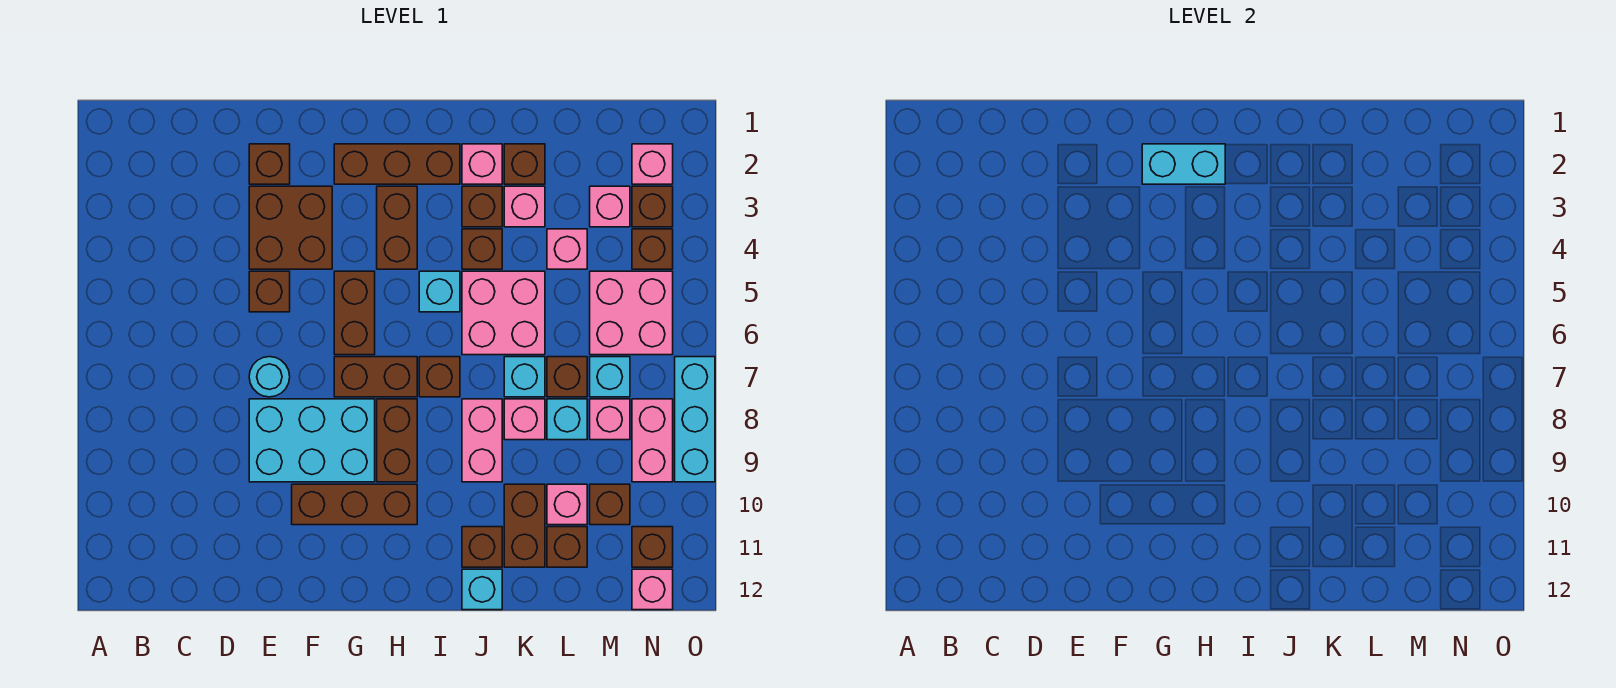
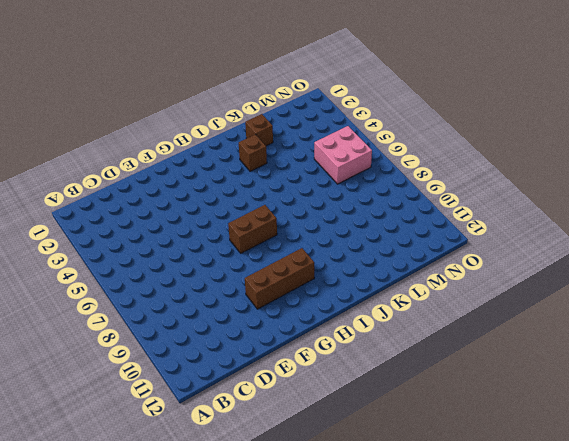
none -> brown brick E2 level 1
none -> brown brick E3:F4 level 1
none -> brown brick E5 level 1
none -> cyan round brick E7 level 1

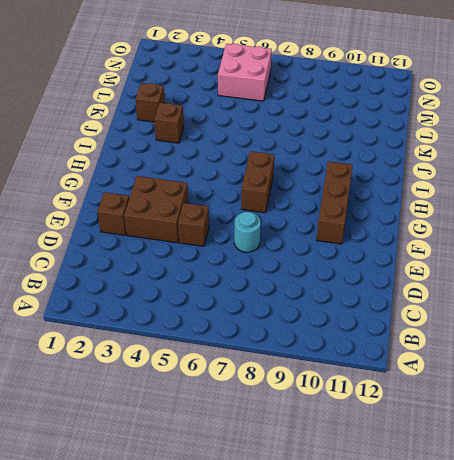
none -> cyan brick E8:G9 level 1
none -> brown brick G2:I2 level 1
none -> brown brick G5:G6 level 1
none -> brown brick H3:H4 level 1

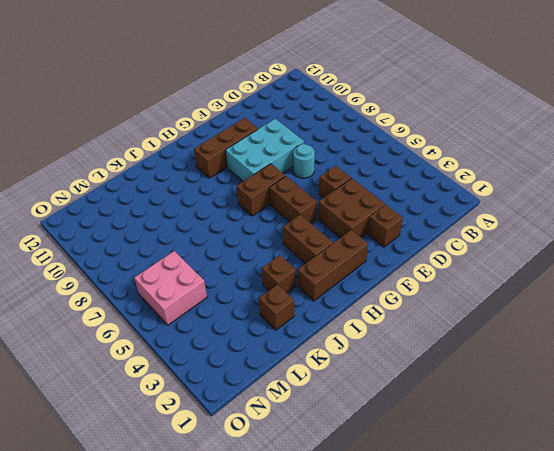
none -> brown brick H8:H9 level 1
none -> cyan brick I5 level 1
none -> brown brick I7 level 1
none -> pink brick J2 level 1

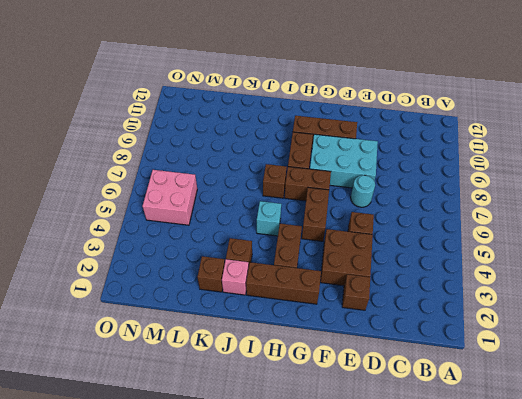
none -> brown brick J4 level 1
none -> pink brick J5:K6 level 1
none -> pink brick J8:J9 level 1
none -> brown brick J11 level 1

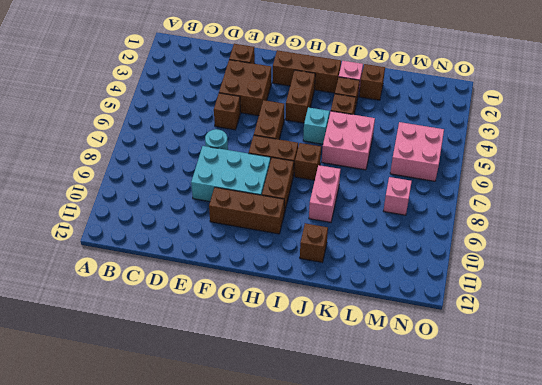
none -> cyan brick J12 level 1
none -> pink brick K3 level 1
none -> cyan brick K7 level 1
none -> pink brick K8 level 1

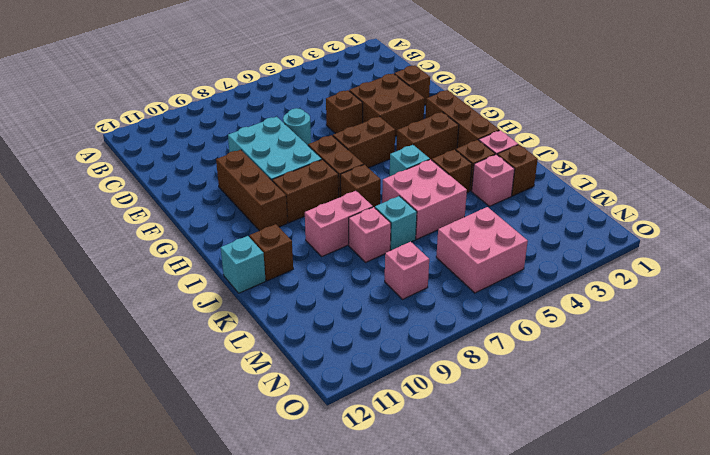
none -> brown brick K10:K11 level 1
none -> pink brick L4 level 1
none -> brown brick L7 level 1
none -> cyan brick L8 level 1

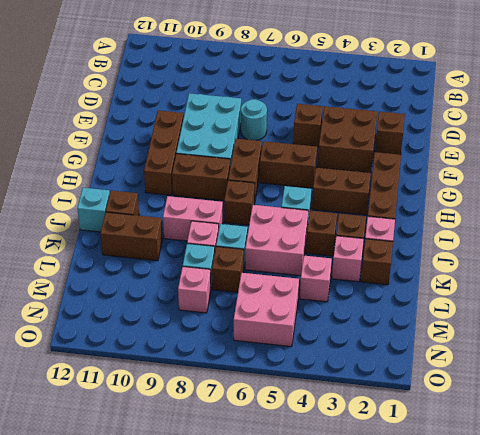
none -> pink brick L10 level 1
none -> brown brick L11 level 1
none -> pink brick M3 level 1
none -> cyan brick M7 level 1

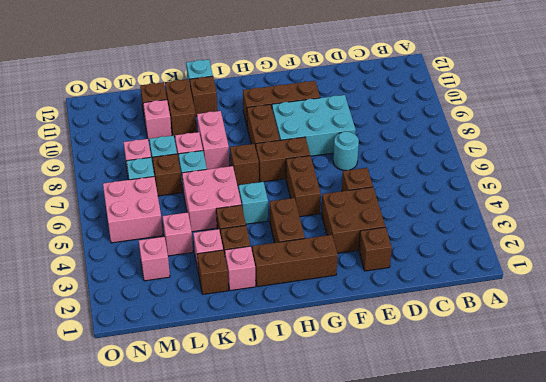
none -> brown brick M10 level 1
none -> pink brick N2 level 1
none -> brown brick N3 level 1
none -> brown brick N4 level 1

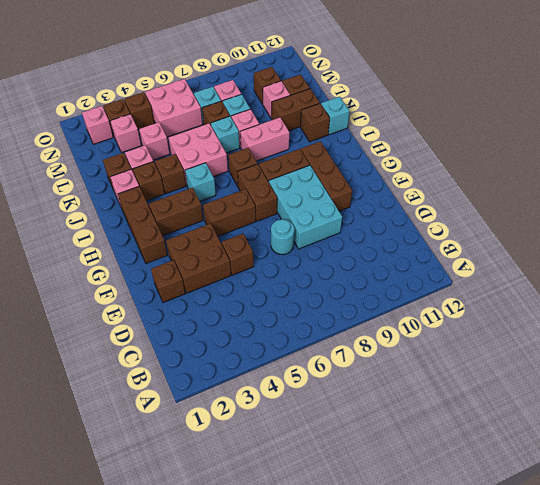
none -> pink brick N8:N9 level 1
none -> brown brick N11 level 1
none -> pink brick N12 level 1
none -> cyan brick O7:O9 level 1

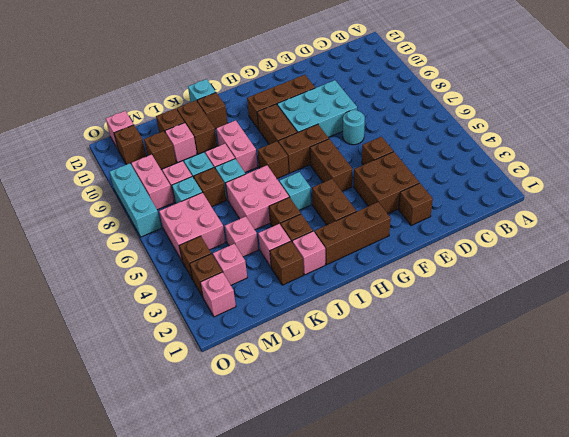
none -> cyan brick G2:H2 level 2

